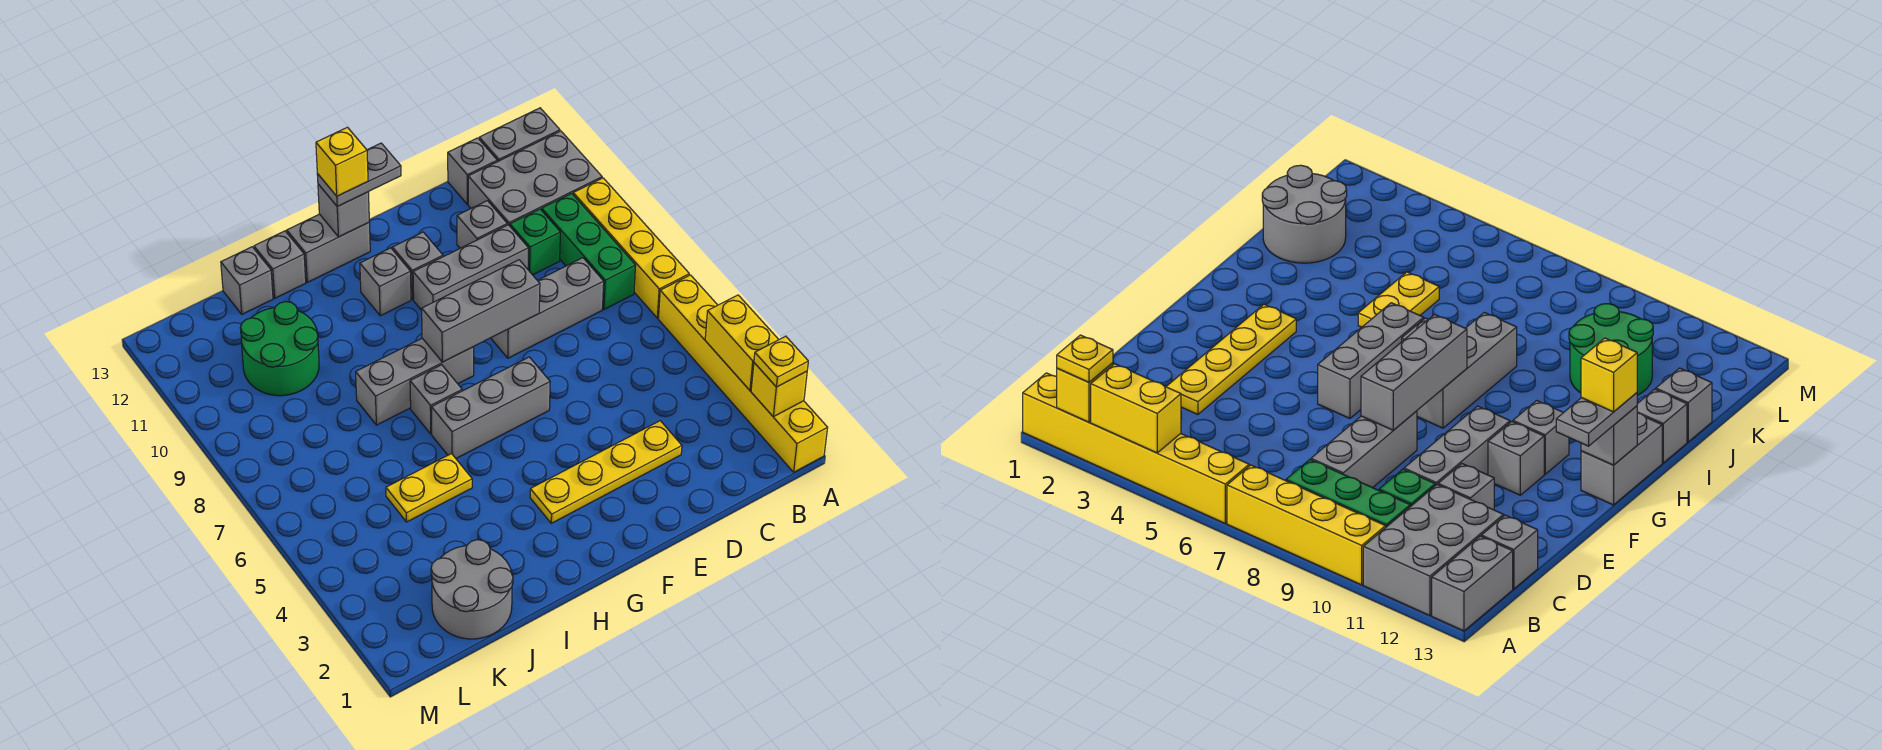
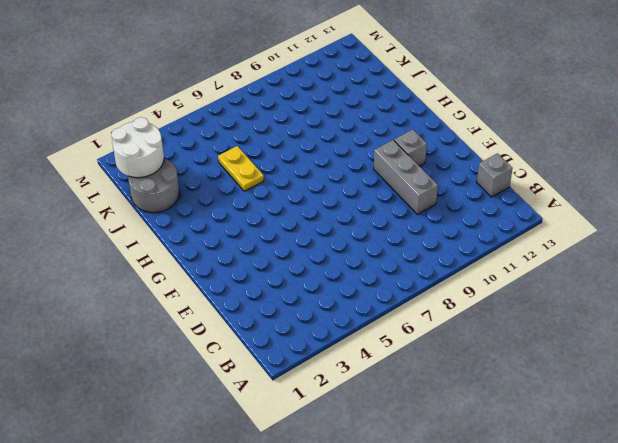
white round brick K1:L2 level 2 -> none
none -> yellow brick A1:A6 level 1
none -> yellow brick A7:A10 level 1
none -> grey brick A11:C12 level 1

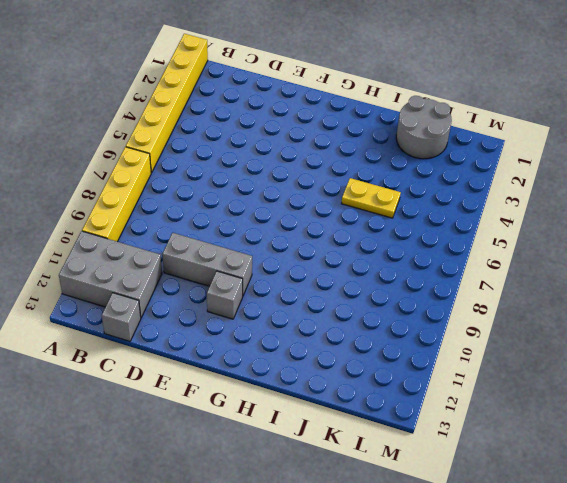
none -> grey brick A13:B13 level 1
none -> green brick B8:B10 level 1
none -> grey brick C8:E8 level 1

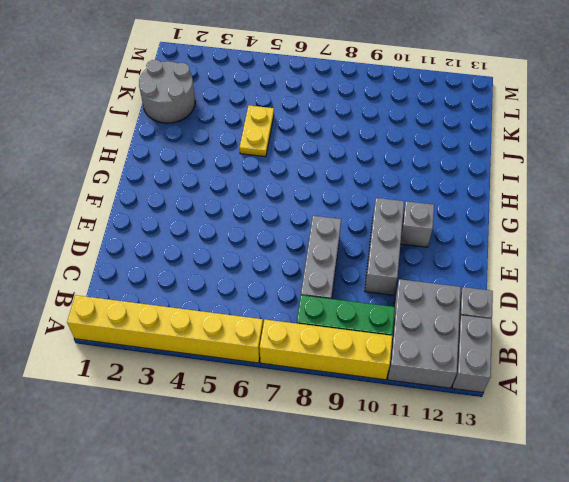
none -> green brick C10 level 1
none -> yellow plate D3:G3 level 1
none -> grey brick D11 level 1

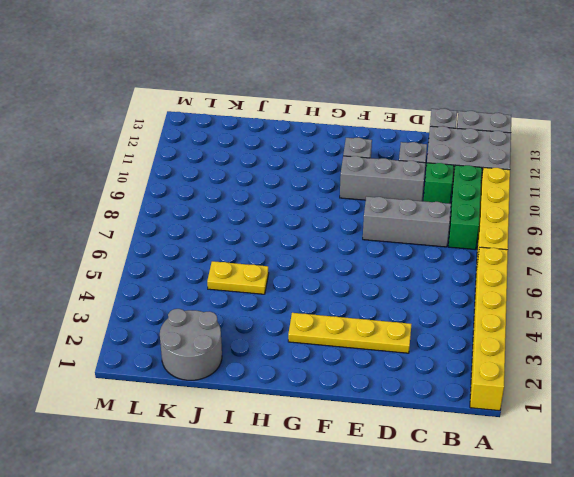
none -> grey brick F6:H6 level 1
none -> grey brick G8:I8 level 1
none -> grey brick G11 level 1

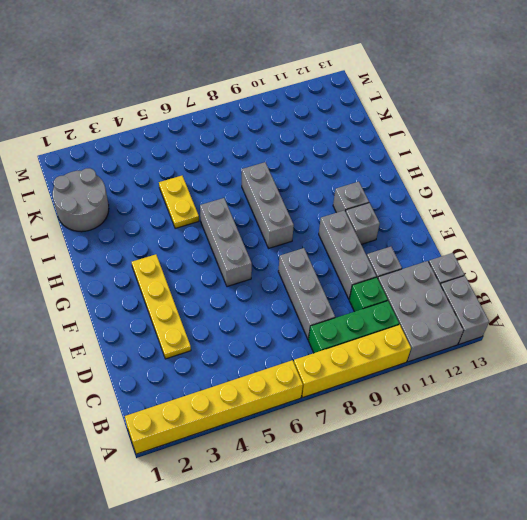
none -> grey brick G13:H13 level 1
none -> grey brick H7 level 1
none -> grey brick I13 level 1

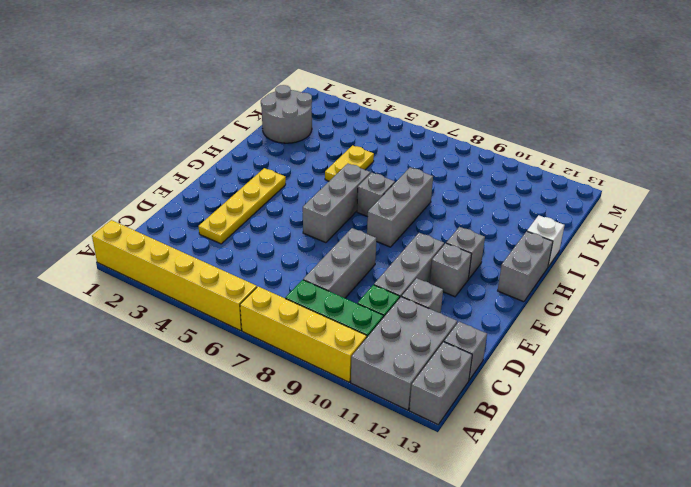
white brick I13 level 1 -> grey brick I13 level 1
none -> green round brick J10:K11 level 1
none -> grey brick J13 level 1
none -> yellow brick A2 level 2

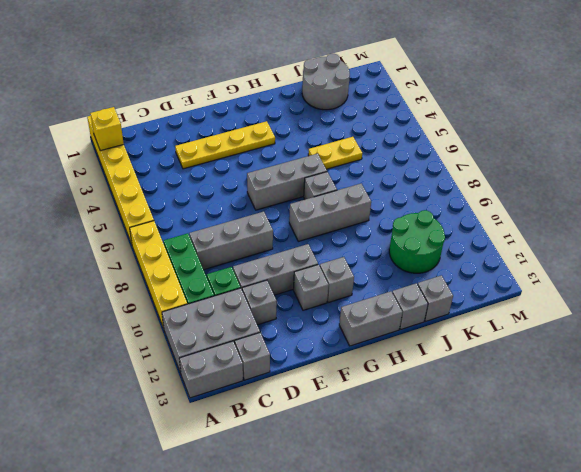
none -> yellow brick A3:A4 level 2
none -> grey brick E8:G8 level 2
none -> grey brick G13 level 2

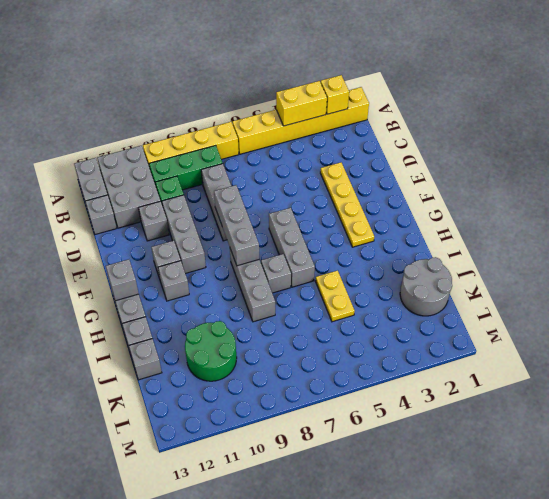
none -> yellow plate A2 level 3
none -> grey plate F13:G13 level 3
none -> yellow brick G13 level 4

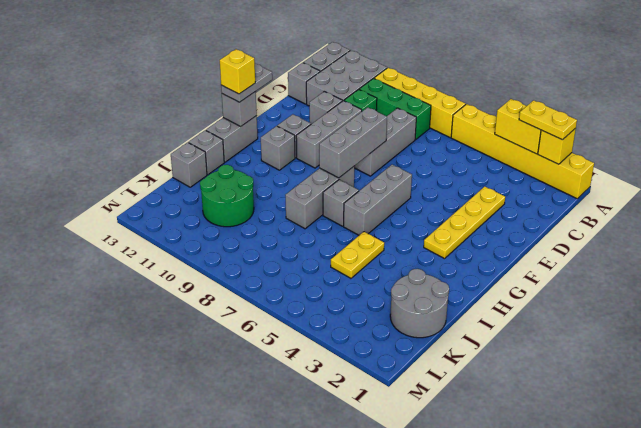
yellow plate A2:A3 level 3 -> yellow plate A2 level 3

